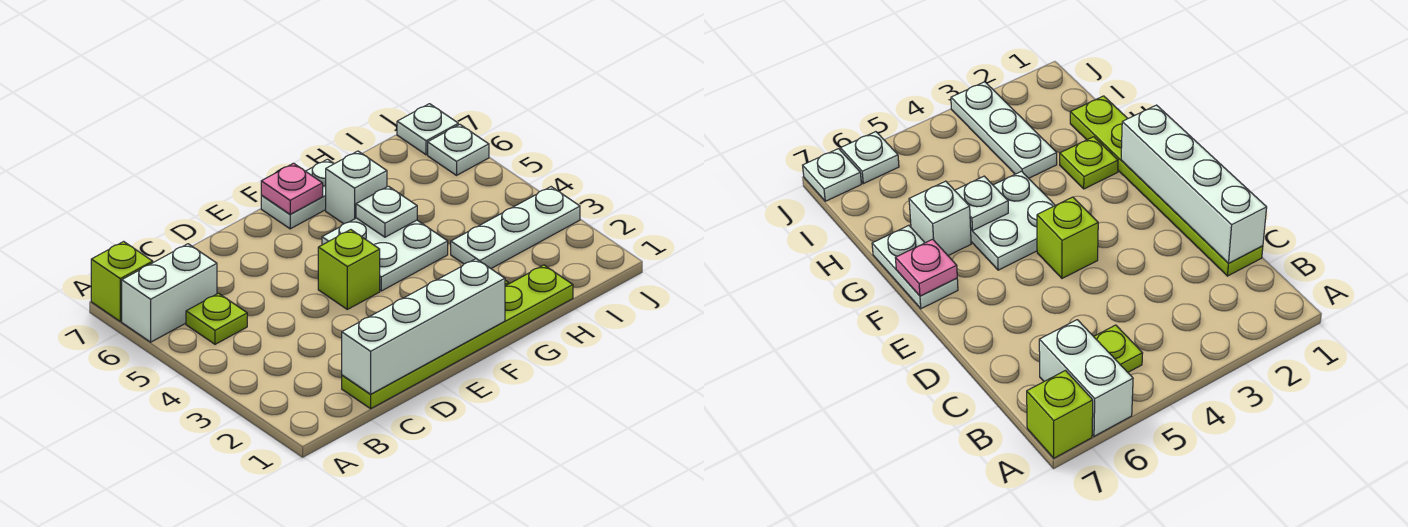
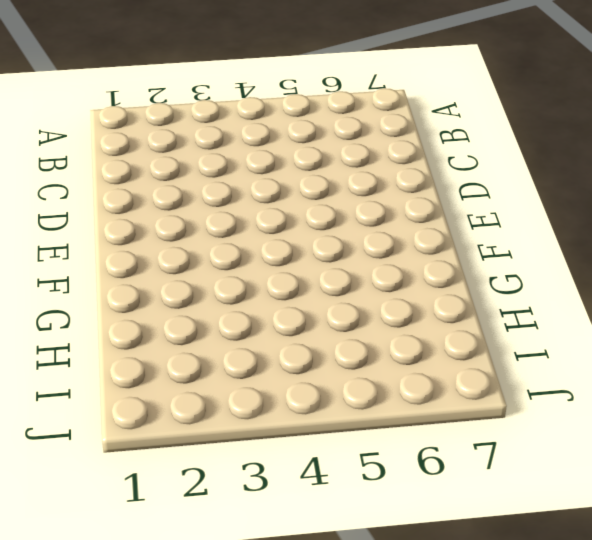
none -> white brick A6:B6 level 1
none -> lime brick A7 level 1
none -> lime plate B5 level 1

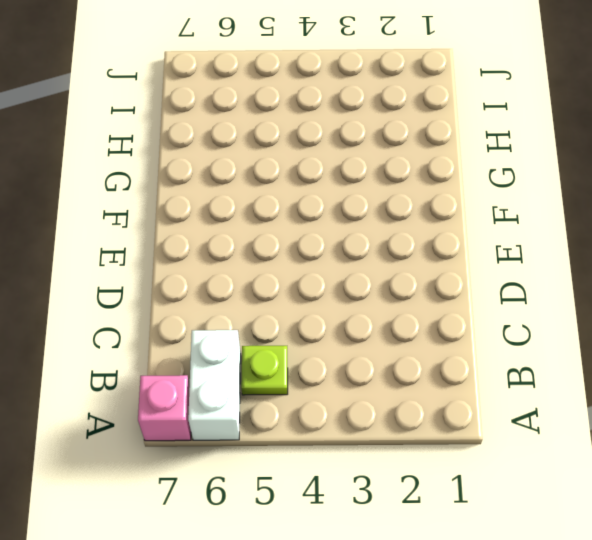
pink brick A7 level 1 -> lime brick A7 level 1
none -> lime plate C1:H1 level 1
none -> lime brick E4 level 1
none -> white plate F4:G5 level 1

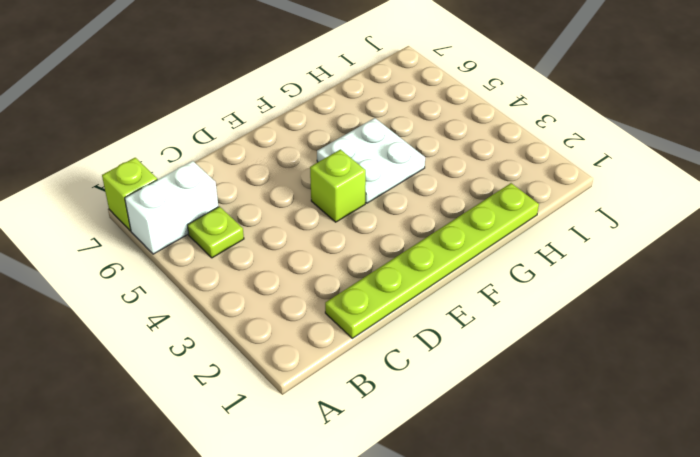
none -> white plate F7:G7 level 1
none -> lime plate G2 level 1
none -> white brick G6 level 1

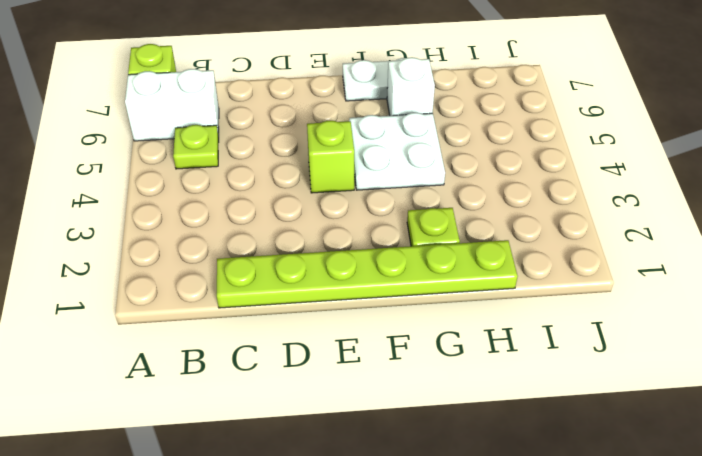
none -> white plate H3:J3 level 1
none -> white plate J6 level 1
none -> white plate J7 level 1

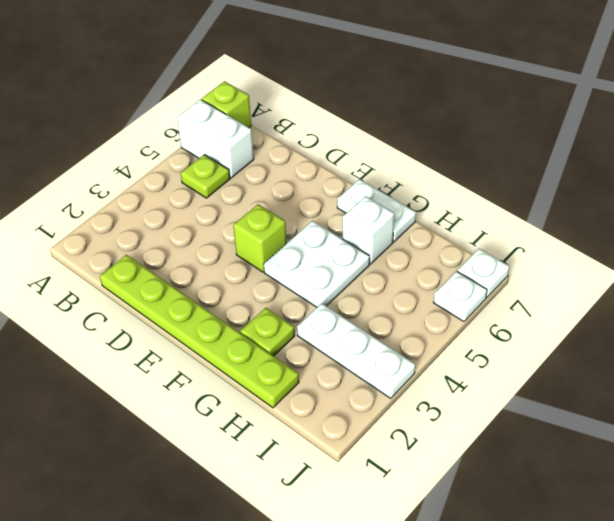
none -> white brick C1:F1 level 2
none -> pink plate F7 level 2
none -> white plate G5 level 2

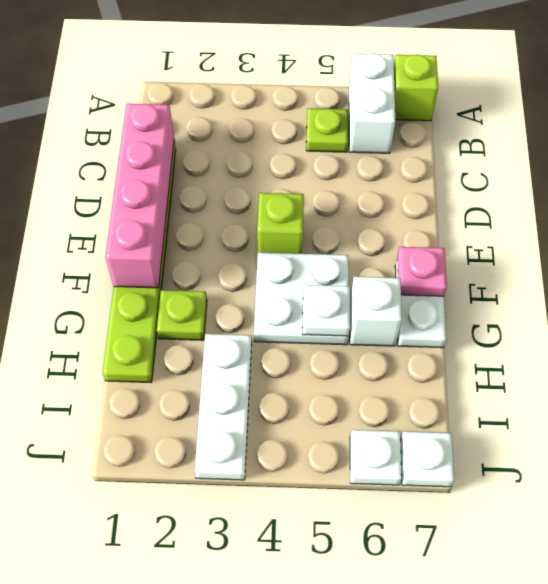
pink brick C1:F1 level 2 -> white brick C1:F1 level 2

